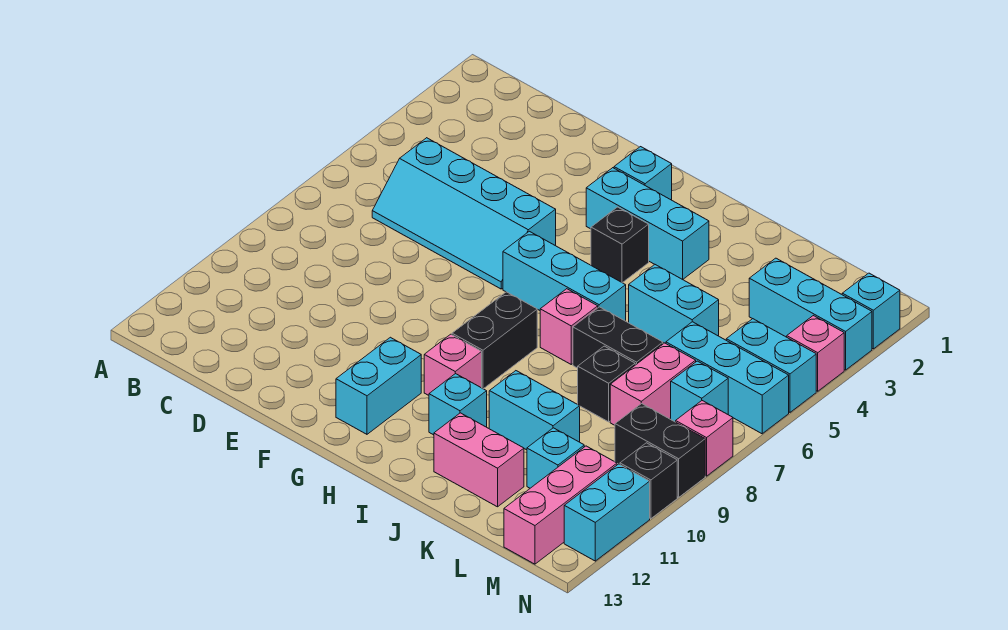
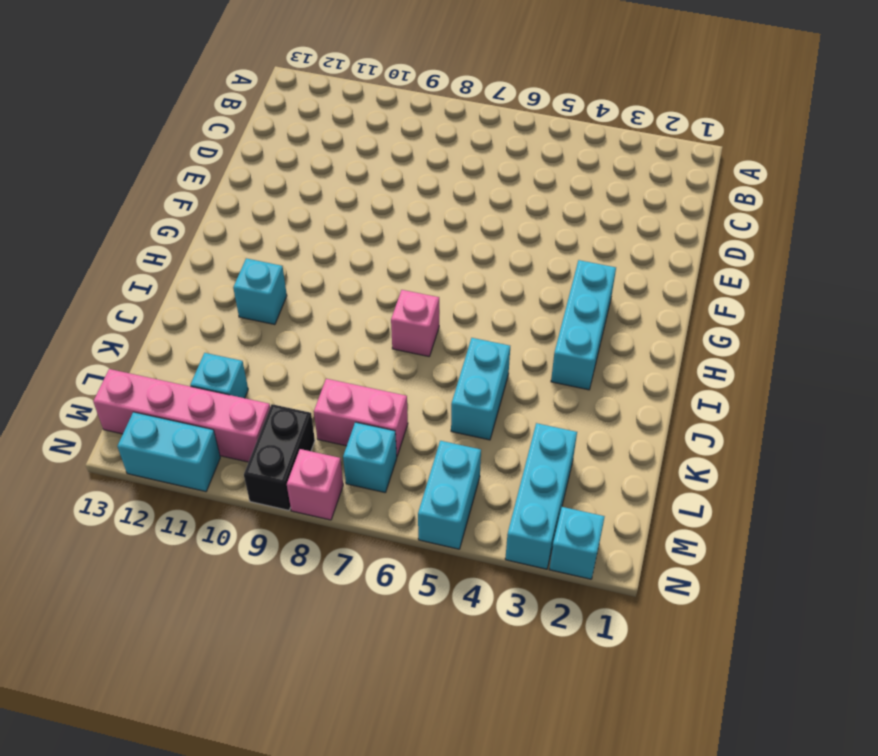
pink brick M10:M13 level 1 -> pink brick M11:M13 level 1
none -> cyan slope C5:F6 level 1 top 5
none -> cyan brick G2 level 1
none -> cyan brick G6:I6 level 1

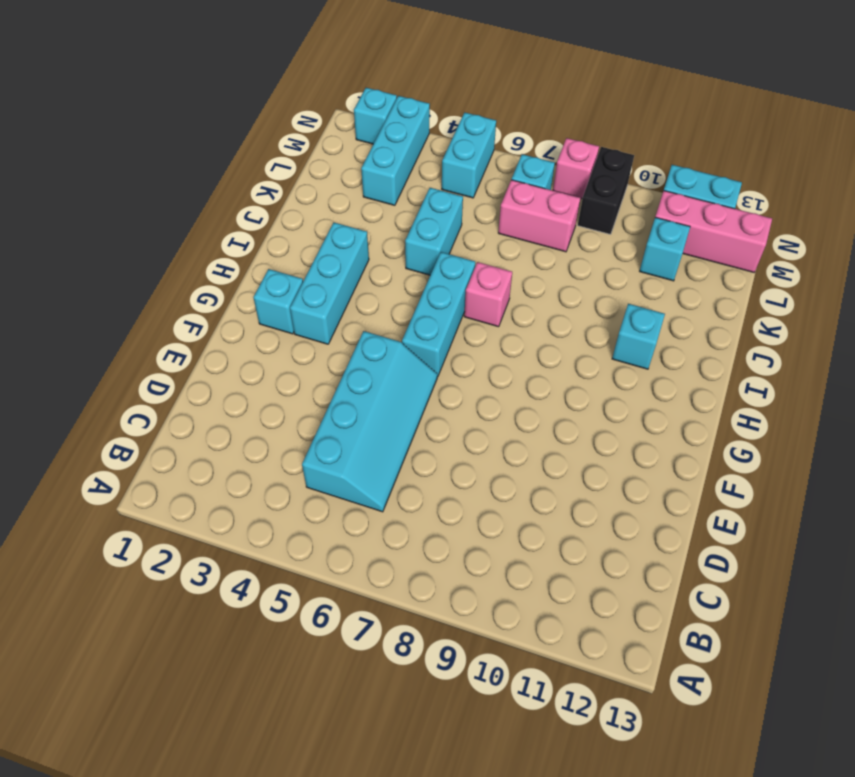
none -> cyan brick G11:G12 level 1
none -> black brick H4 level 1
none -> black brick H8:H9 level 1

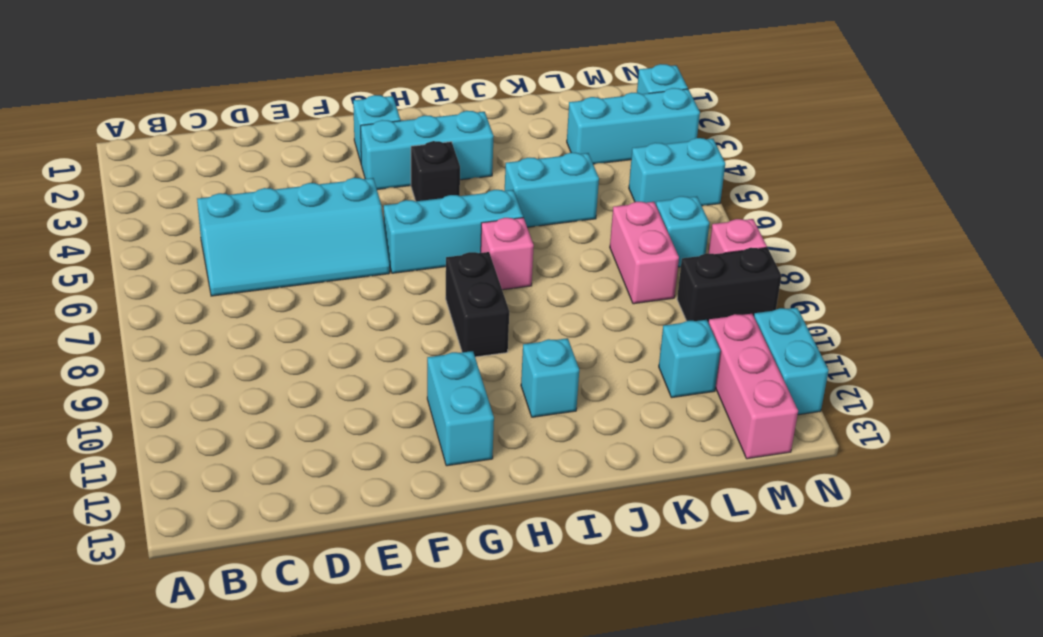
none -> pink brick H10 level 1
none -> black brick J7:K7 level 1
none -> cyan brick J10:K10 level 1

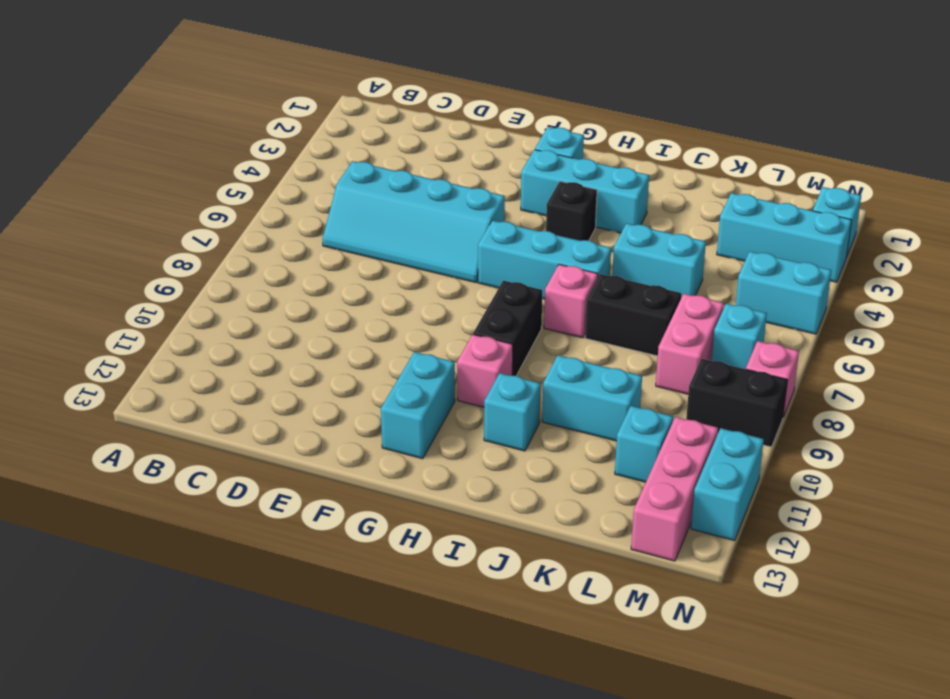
none -> pink brick J12:K12 level 1
none -> black brick K8 level 1
none -> cyan brick L6:N6 level 1

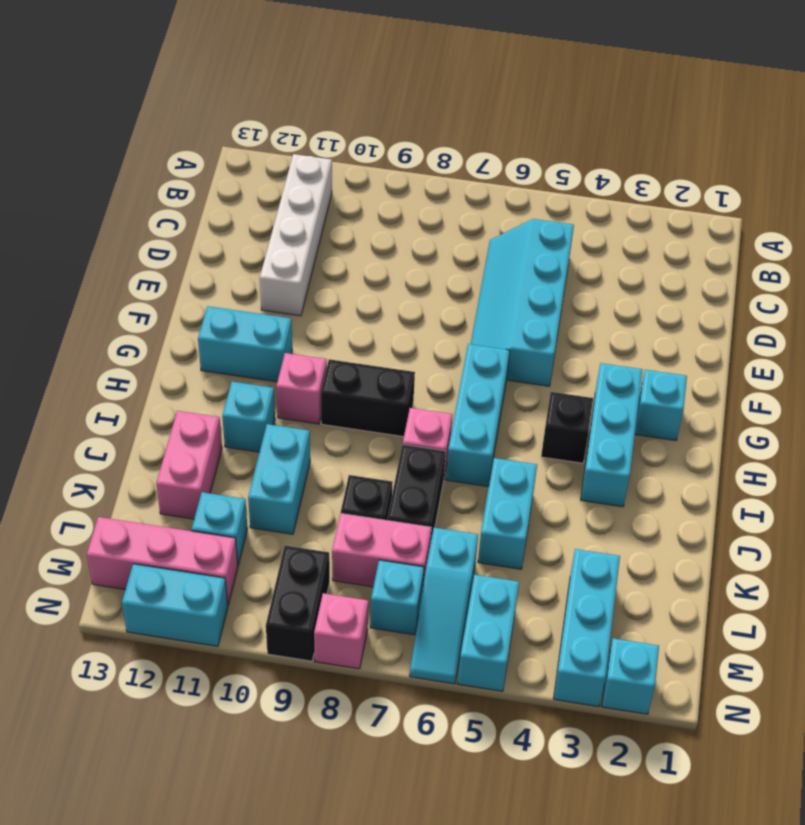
white brick B11:E11 level 1 -> none
cyan slope L6:N6 level 1 top L -> cyan brick L6:N6 level 1
none -> pink brick N4 level 1
none -> black brick N10 level 1

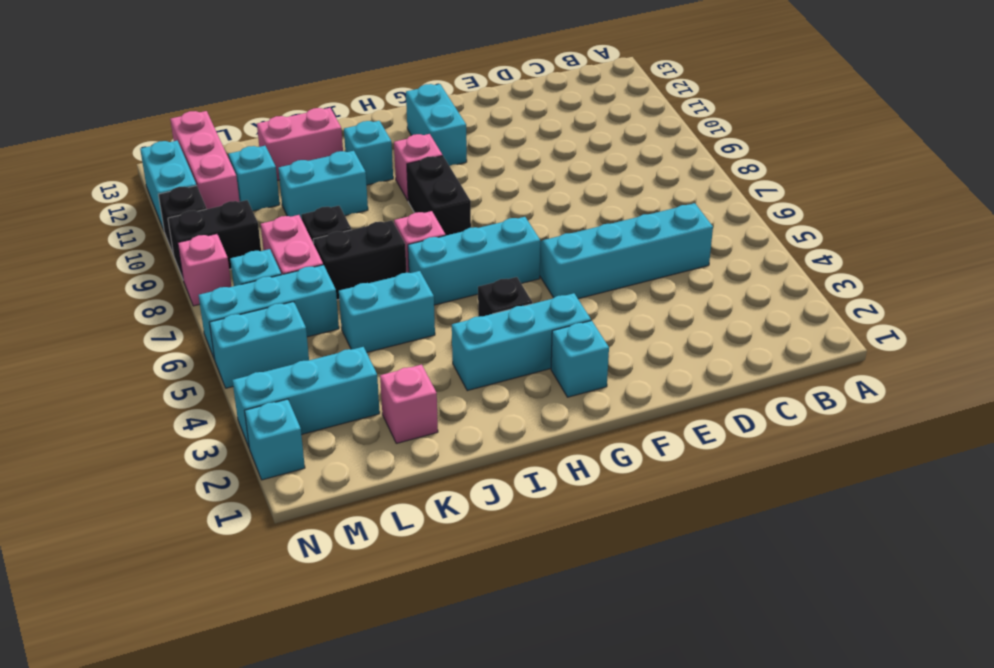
pink brick K2 level 1 -> pink brick N4 level 1

